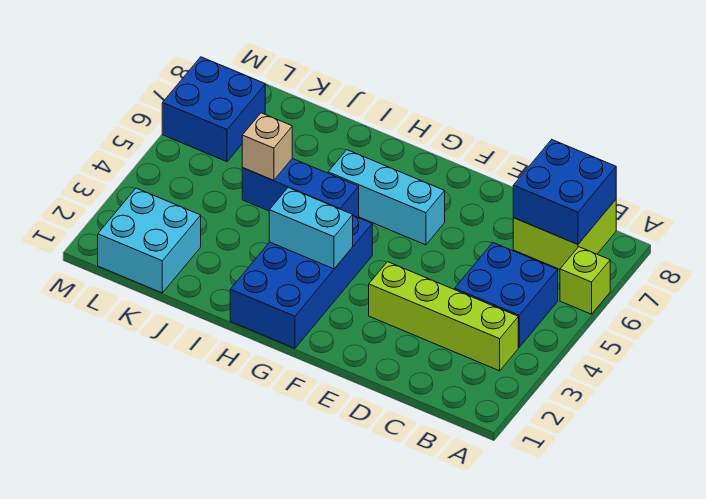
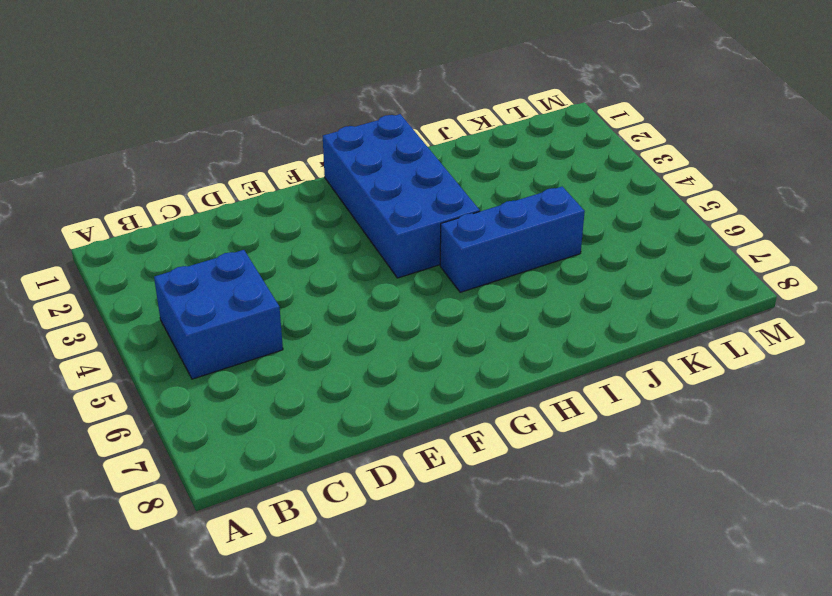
none -> lime brick A6 level 1
none -> lime brick B3:E3 level 1
none -> lime brick B7:C8 level 1

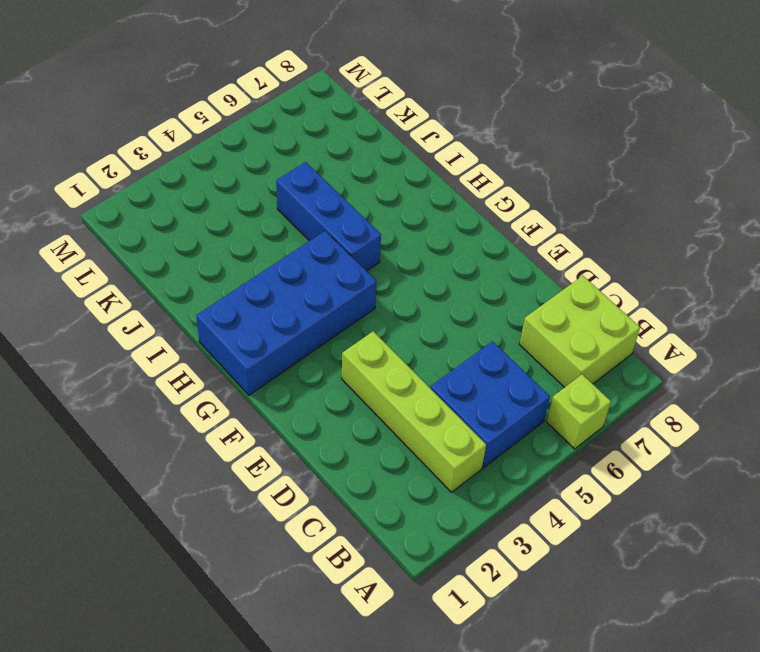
none -> cyan brick F6:H6 level 1
none -> cyan brick K1:L2 level 1
none -> blue brick L6:M7 level 1

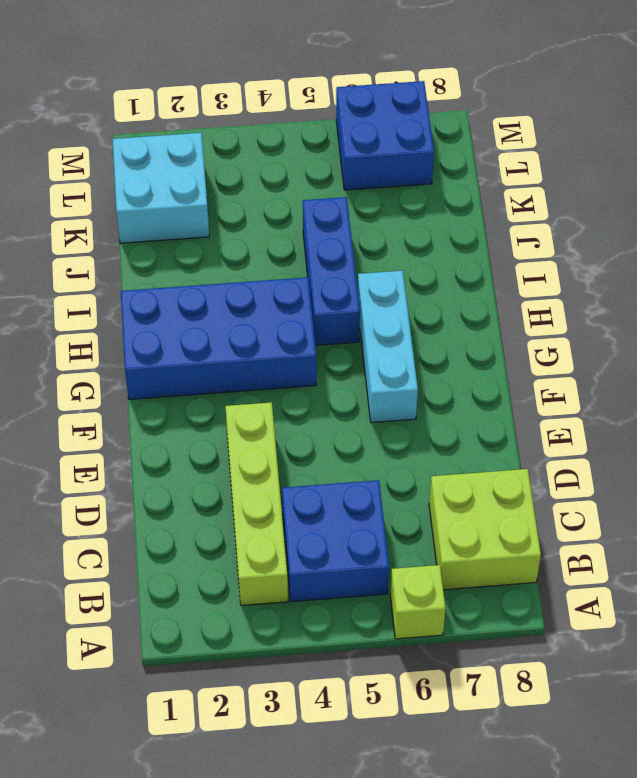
none -> blue brick B7:C8 level 2
none -> cyan brick G3:H3 level 2
none -> tan brick J5 level 2

